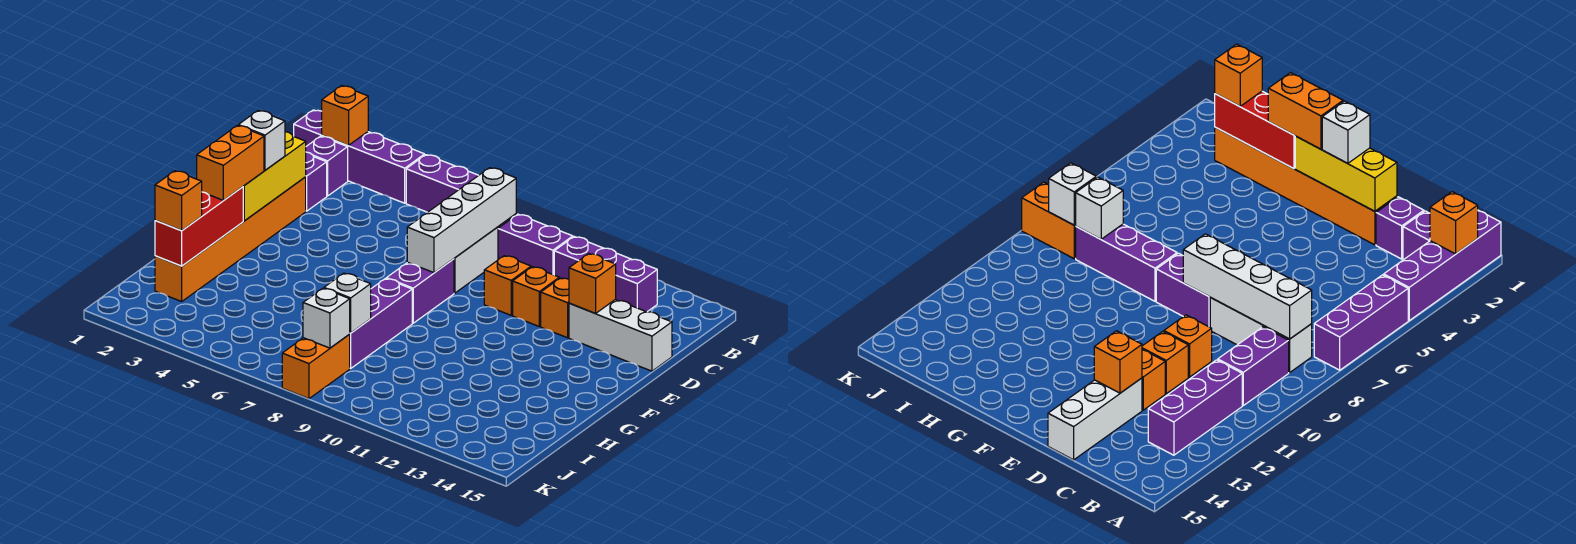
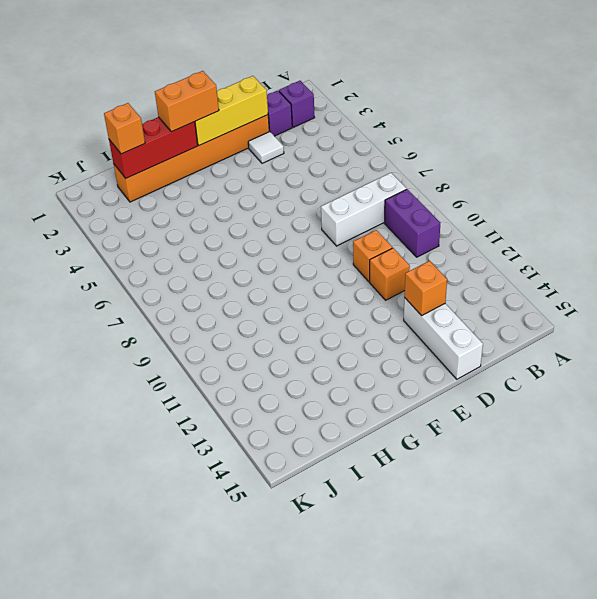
white tile D3 level 1 -> none
none -> purple brick A1:A4 level 1
none -> purple brick A5:A7 level 1
none -> purple brick B11:B13 level 1

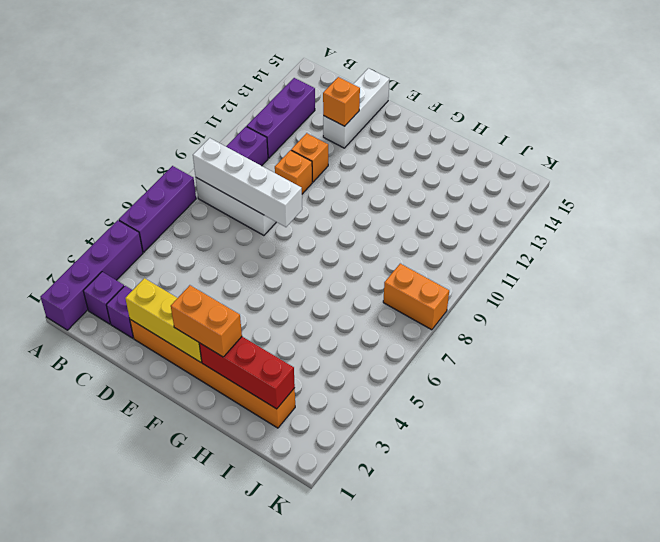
none -> orange brick D12 level 1
none -> purple brick E8:F8 level 1
none -> purple brick G8:I8 level 1

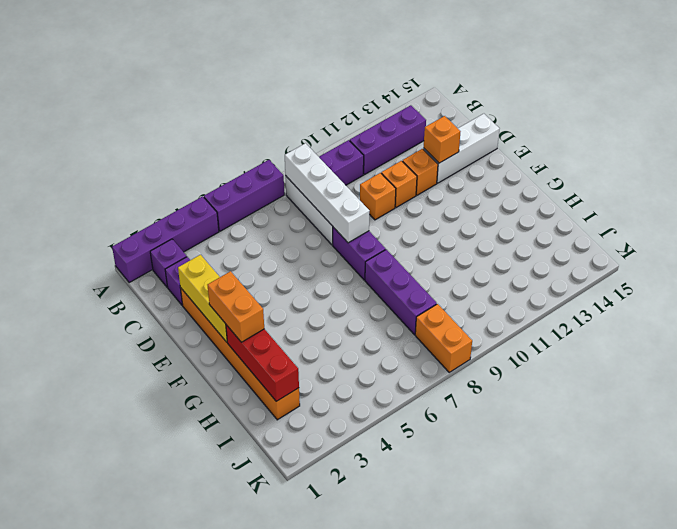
none -> orange brick A2 level 2
none -> white brick I8 level 2
none -> white brick J8 level 2

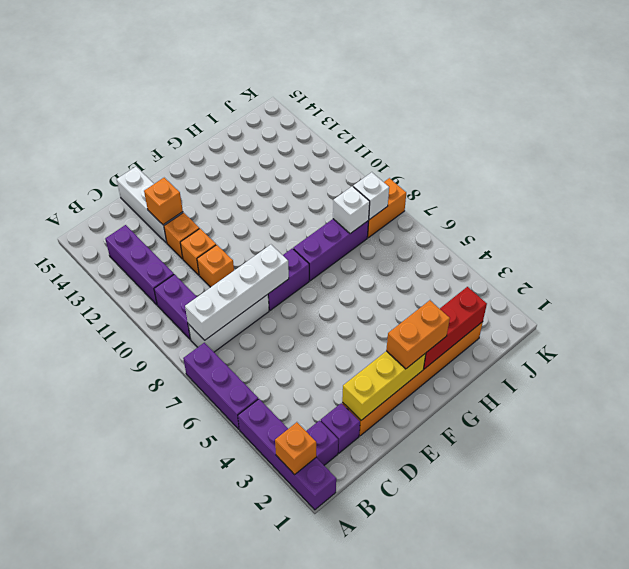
none -> white brick E2 level 3
none -> orange brick I2 level 3

